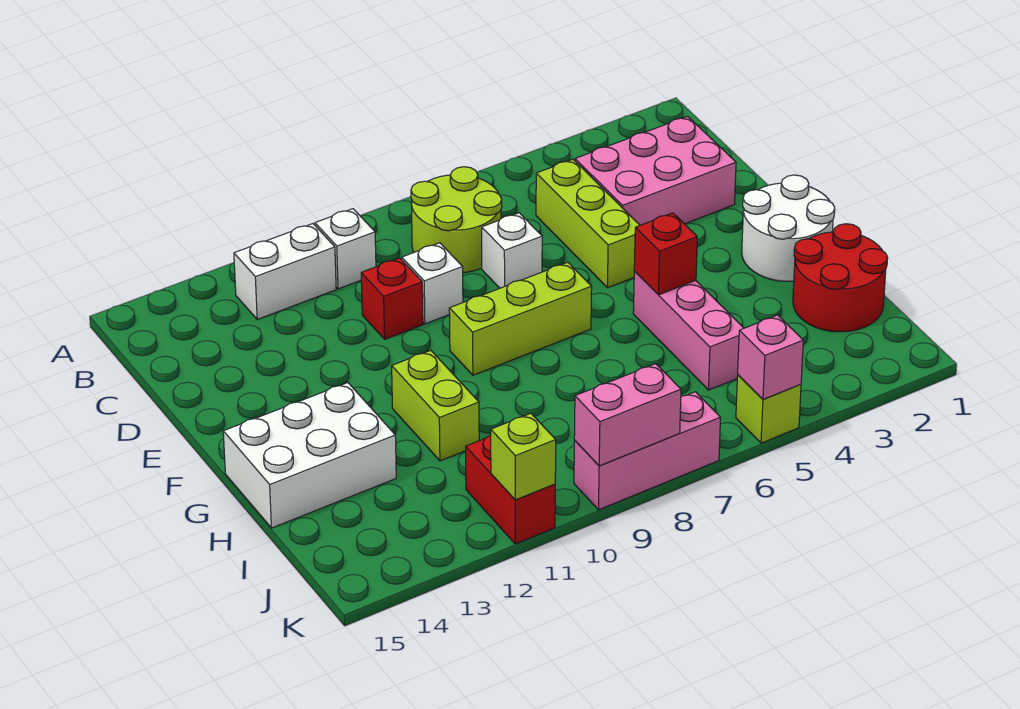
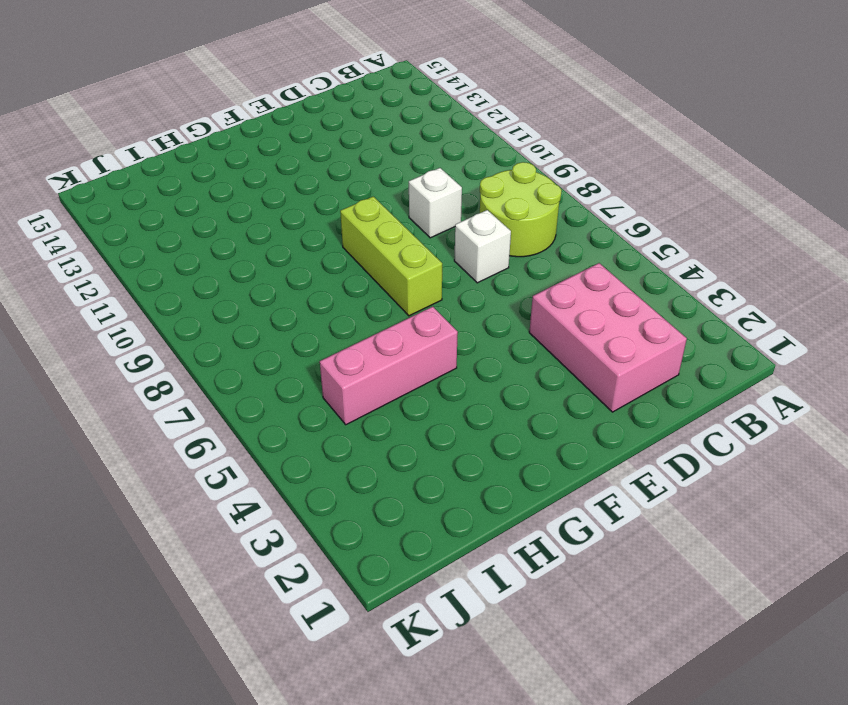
none -> white brick B10 level 1
none -> white brick B11:B12 level 1
none -> lime brick C5:E5 level 1

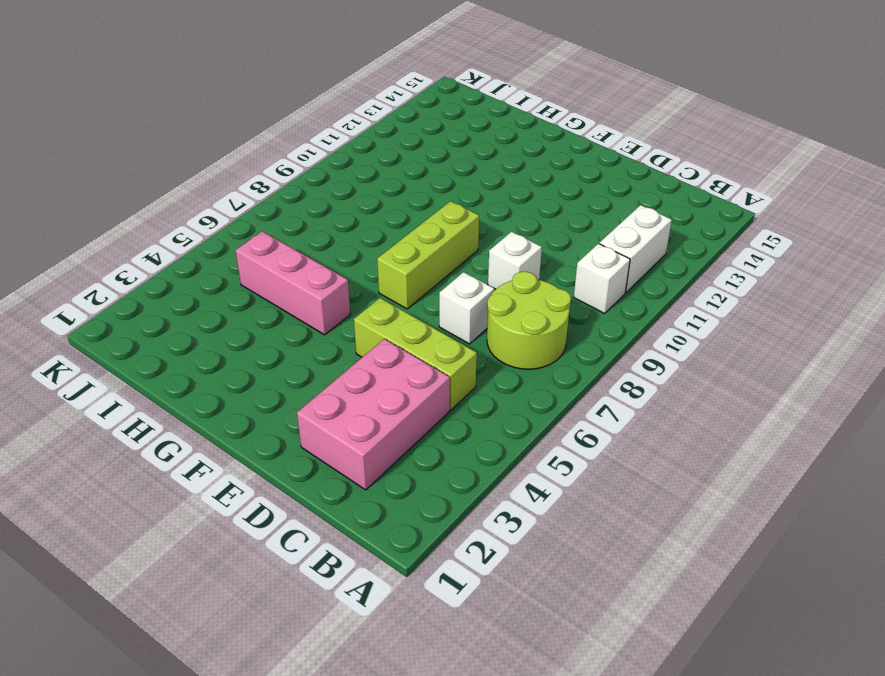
none -> red brick D10 level 1
none -> white round brick F1:G2 level 1
none -> lime brick G11:H11 level 1

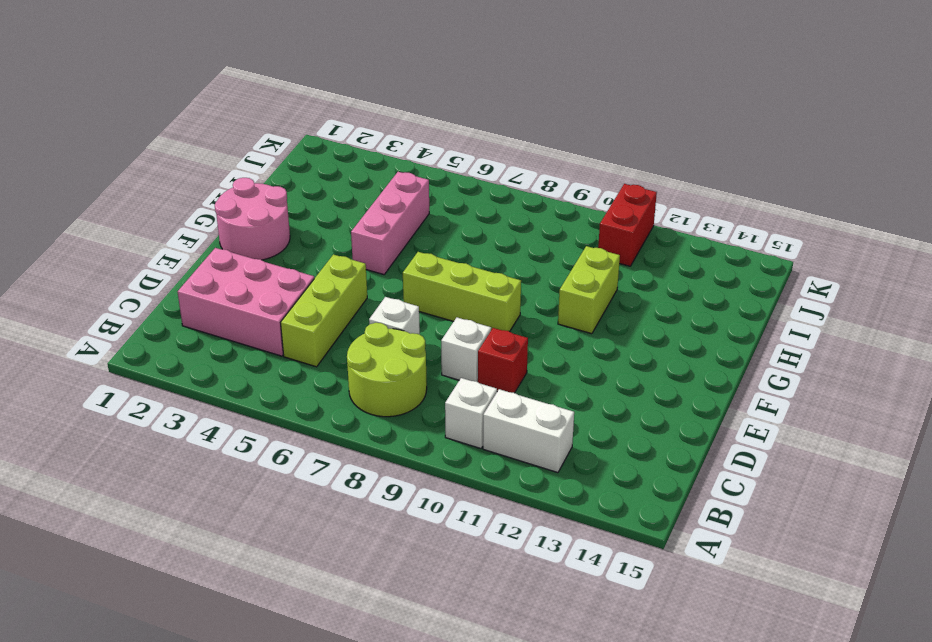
pink round brick F1:G2 level 1 -> white round brick F1:G2 level 1
none -> white brick G13:H15 level 1
none -> red round brick H1:I2 level 1
none -> lime brick K5 level 1

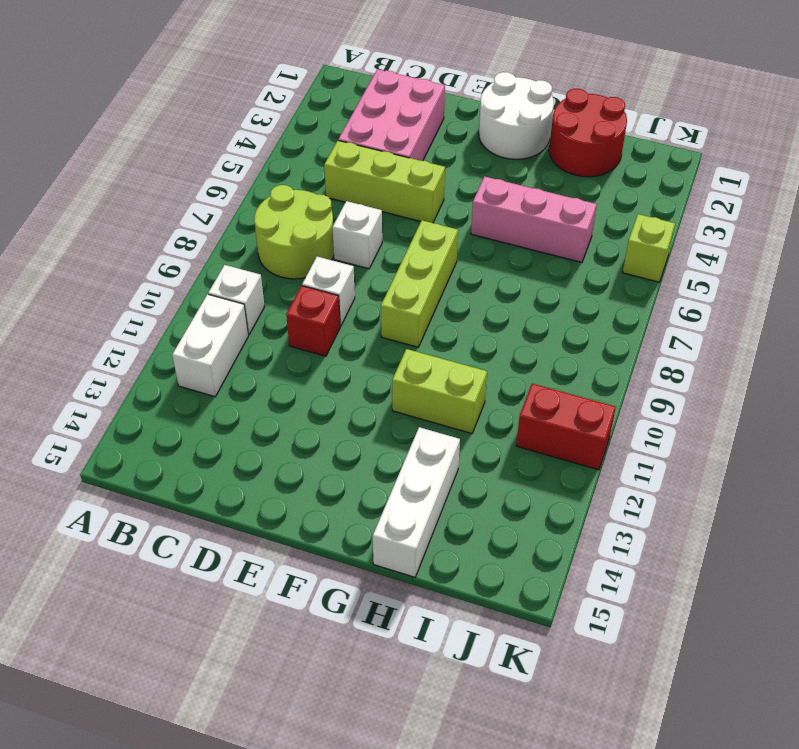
white brick H13:H15 level 1 -> white brick G13:H15 level 1
none -> pink brick K7:K9 level 1
none -> red brick G5 level 2
none -> pink brick K5 level 2

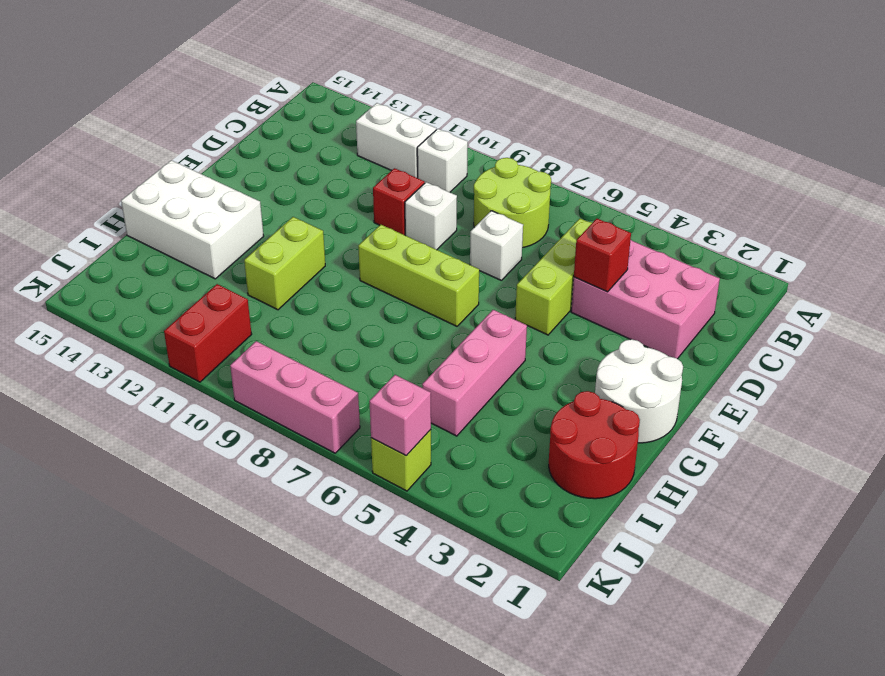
red brick D4 level 2 -> red brick G5 level 2
none -> pink brick K8:K9 level 2
none -> lime brick K11 level 2

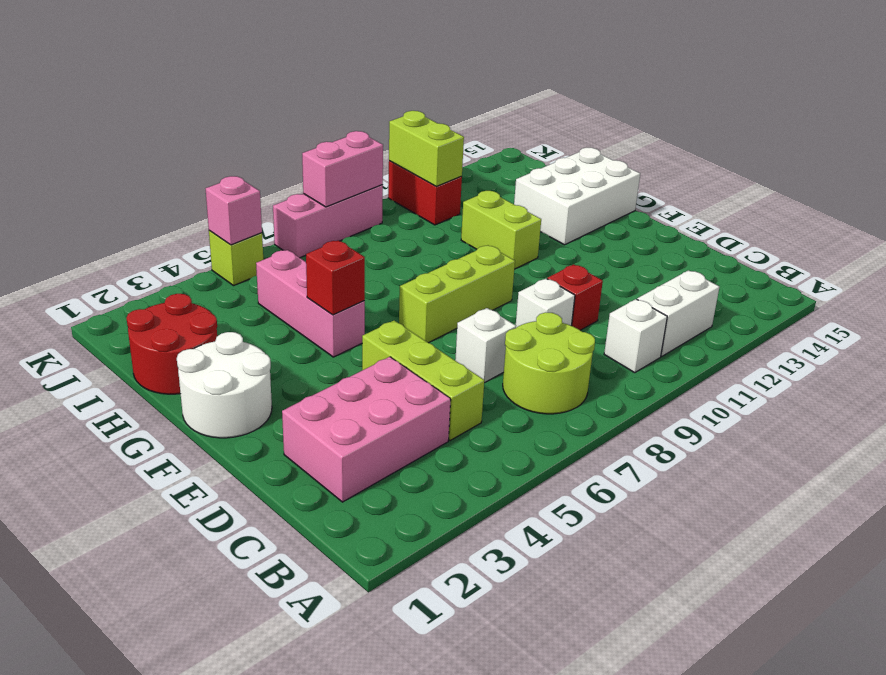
lime brick J11:K11 level 2 -> lime brick K11 level 2

